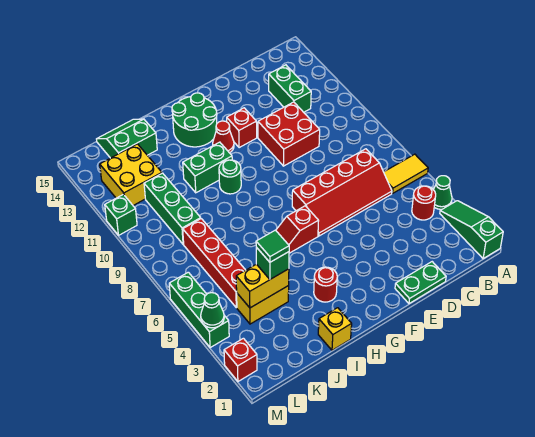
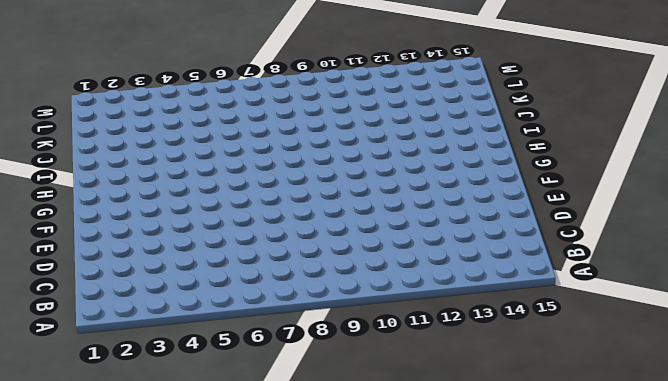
none -> green slope A1:A3 level 1 top 1
none -> green cone A4 level 1
none -> yellow tile A6:B6 level 1

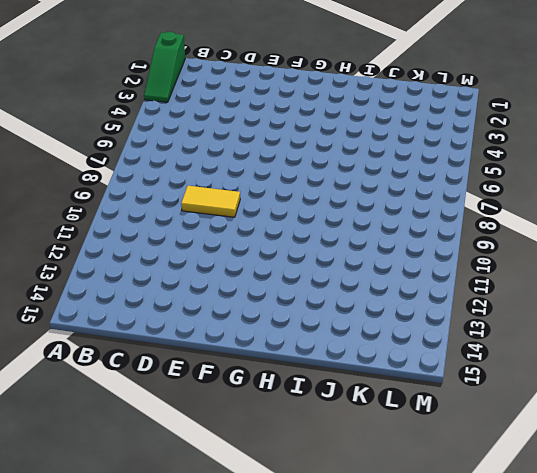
yellow tile D9:E9 level 1 -> yellow tile A6:B6 level 1
none -> green cone A4 level 1
none -> red round brick B4 level 1
none -> red slope C6:F7 level 1 top 7

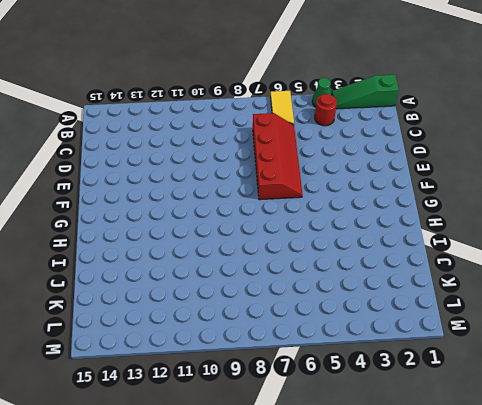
none -> green brick C12:C13 level 1
none -> green plate D1:E1 level 1
none -> red brick D10:E11 level 1

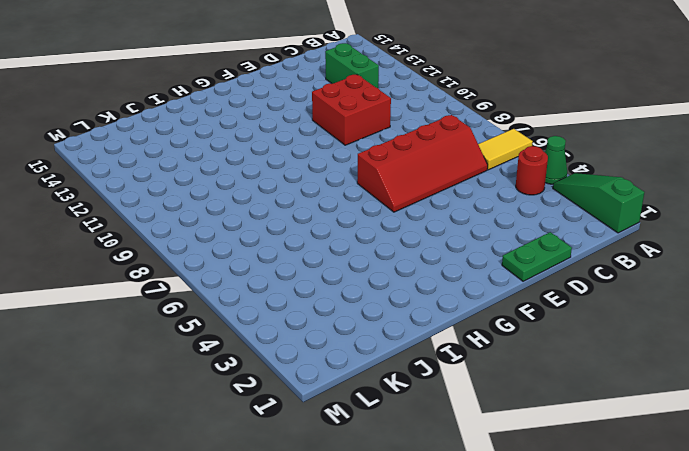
none -> red brick F12 level 1
none -> red slope G6:H6 level 1 top G
none -> red cone G12 level 1

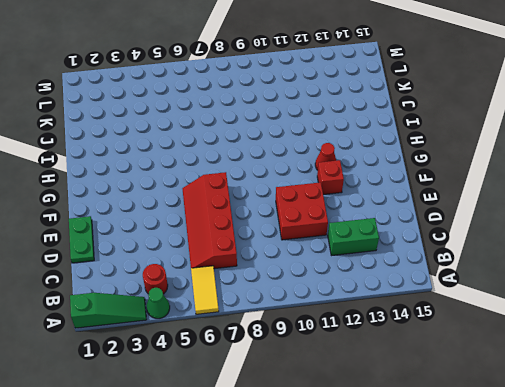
none -> red slope G6:H6 level 1 top G
none -> green round brick G13:H14 level 1
none -> red round brick H3 level 1

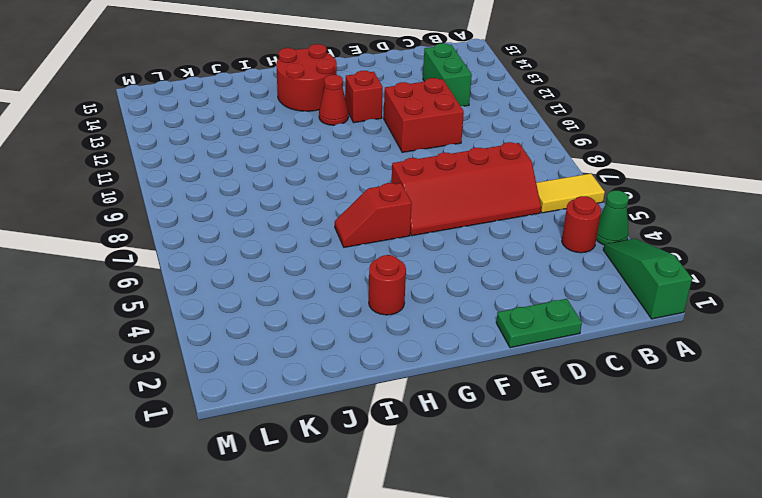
red round brick G13:H14 level 1 -> green round brick G13:H14 level 1
none -> green round brick H10 level 1
none -> green brick H11:I11 level 1
none -> yellow brick I1 level 1

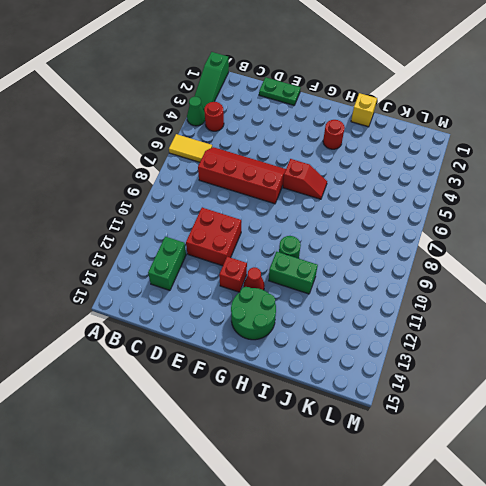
none -> yellow brick J4:K4 level 1
none -> green slope J14:K15 level 1 top 14
none -> red brick K5:K8 level 1

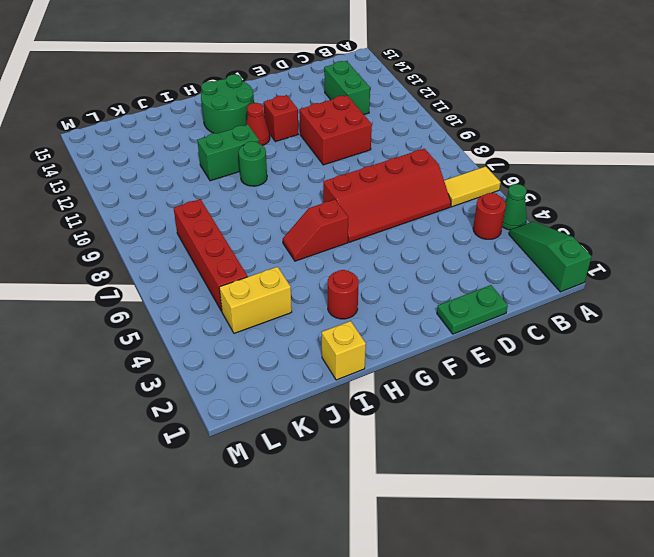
none -> green slope J14:K15 level 1 top 14
none -> green brick K9:K11 level 1
none -> yellow brick K12:L13 level 1

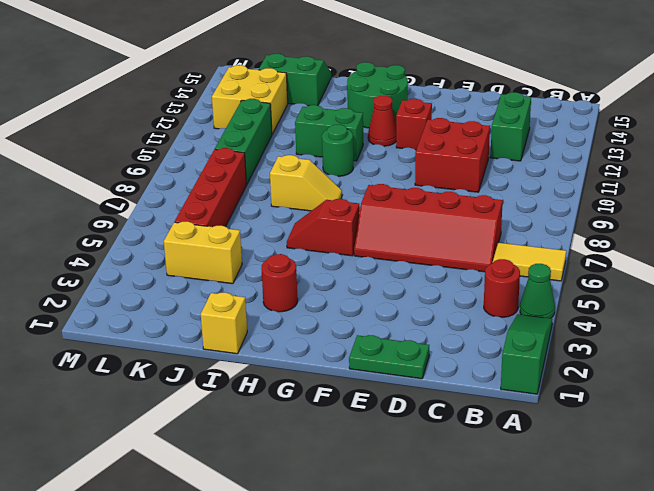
yellow slope H8:I8 level 1 top I -> none
none -> red brick M2 level 1
none -> green brick M4:M6 level 1
none -> green brick M11 level 1

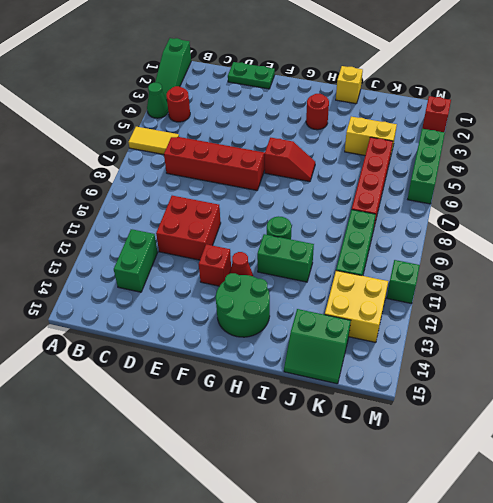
none -> yellow brick J4:K4 level 2
none -> green cone M4 level 2
none -> green brick J4 level 3

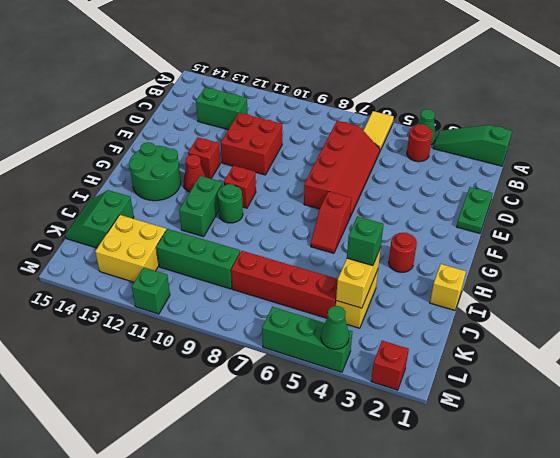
red brick G10 level 1 -> none
none -> green tile J4 level 4

